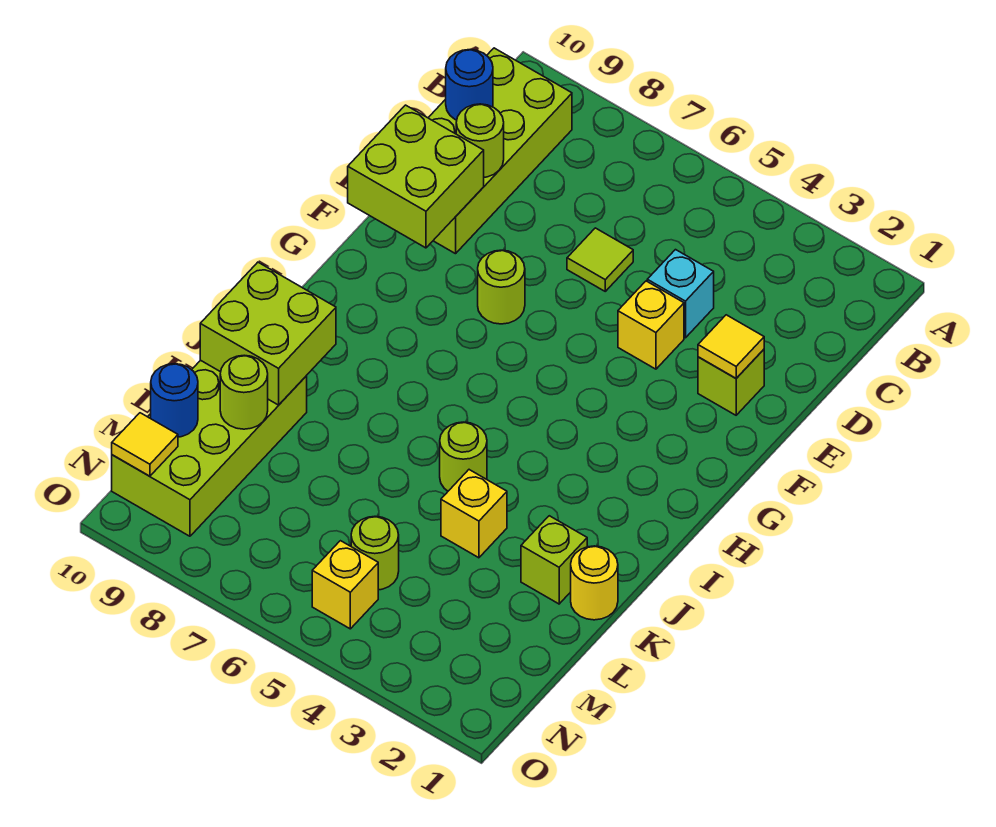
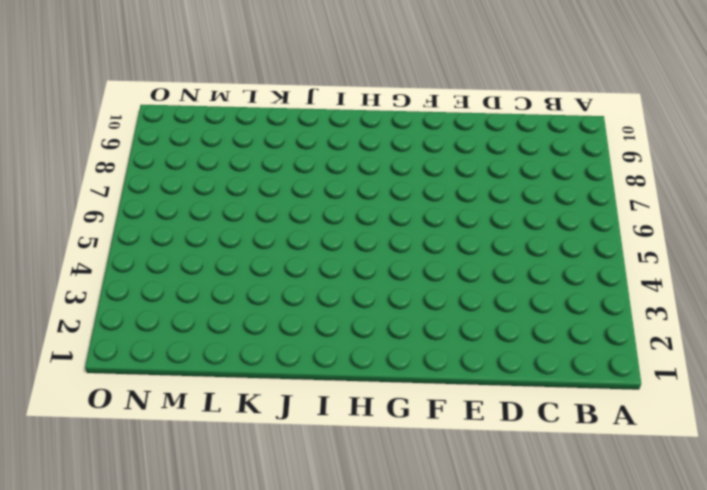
none -> lime brick B9:E10 level 1
none -> cyan brick D4 level 1
none -> lime tile D6 level 1

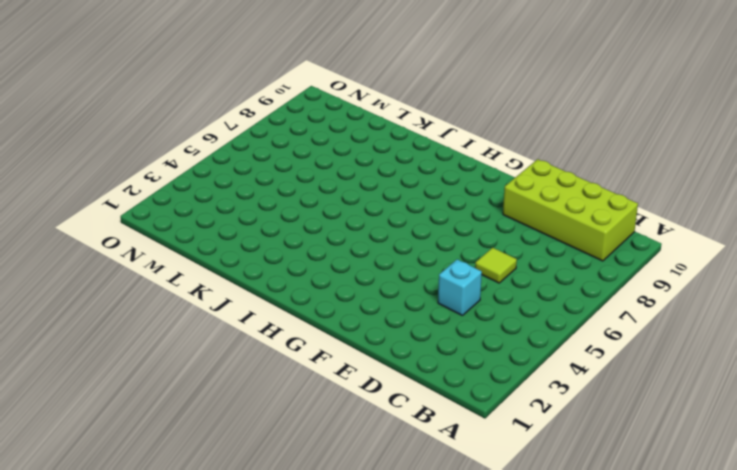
none -> lime brick E2 level 1
none -> yellow brick E4 level 1
none -> lime round brick F7 level 1

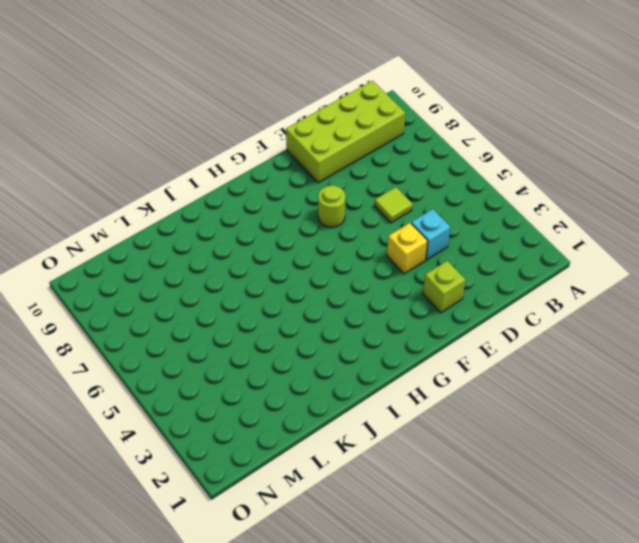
none -> lime round brick J5 level 1
none -> yellow round brick K1 level 1
none -> lime brick K2 level 1

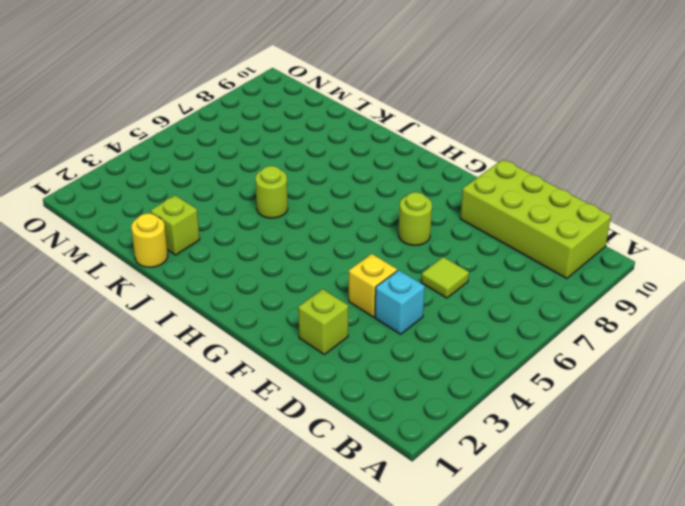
none -> yellow brick K4 level 1
none -> lime brick K9:N10 level 1
none -> lime round brick M5 level 1

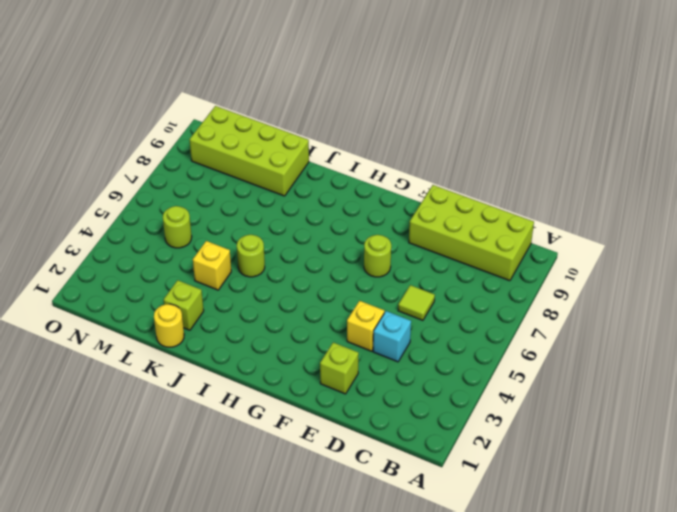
none -> yellow brick N5 level 1
none -> blue round brick C10 level 2
none -> lime round brick D9 level 2

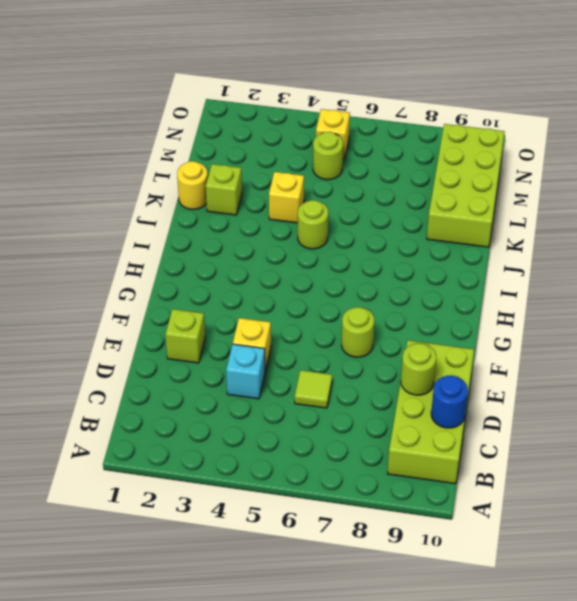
none -> yellow tile E2 level 2
none -> lime brick E9:F10 level 2
none -> lime brick J9:K10 level 2

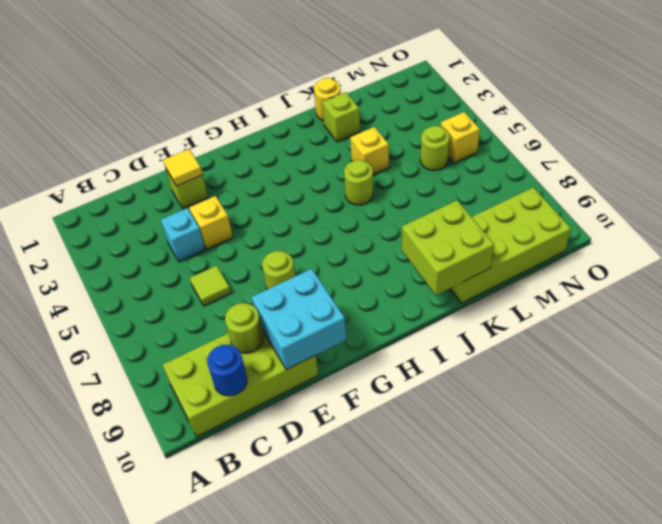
cyan brick E9:F10 level 2 -> lime brick E9:F10 level 2
none -> lime round brick L9 level 2
none -> blue round brick M10 level 2
none -> yellow tile N10 level 2

